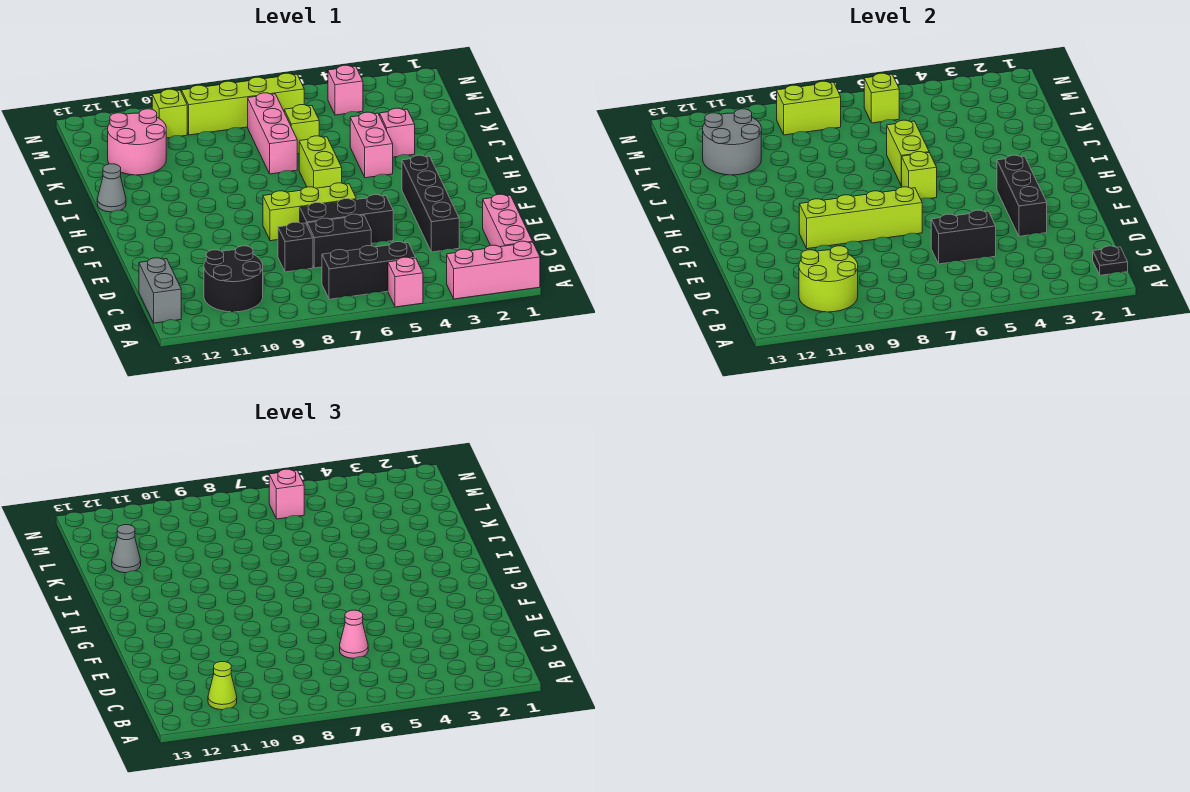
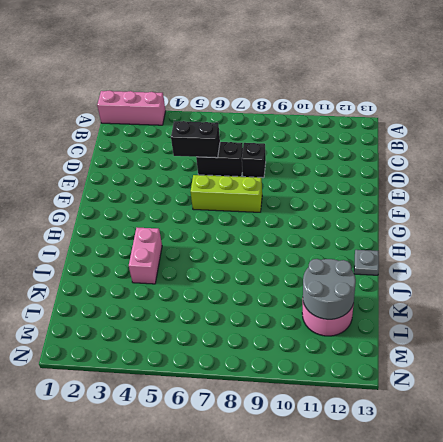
grey plate I13 level 1 -> grey cone I13 level 1
none -> pink brick A5 level 1
none -> pink brick B1:D1 level 1
none -> black brick B5:B7 level 1
none -> black round brick B10:C11 level 1

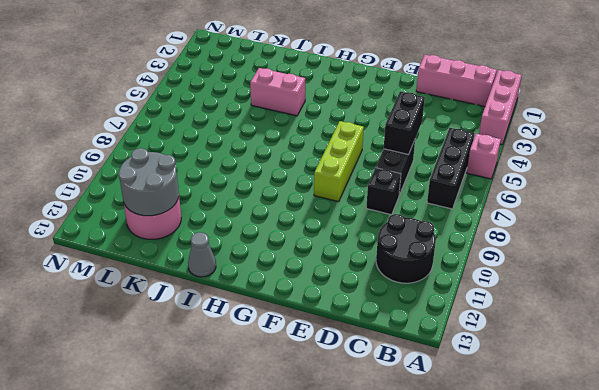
none -> grey brick B13:C13 level 1
none -> black brick D3:G3 level 1
none -> black brick E5:E7 level 1
none -> lime brick H6:I6 level 1

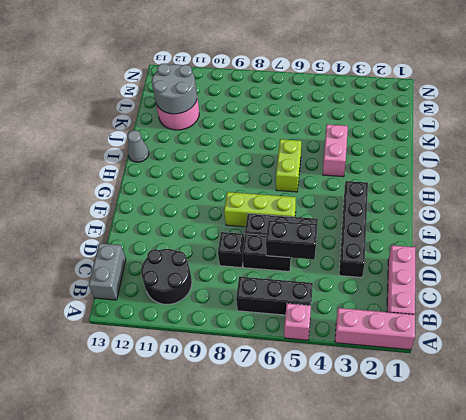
none -> pink brick J3 level 1
none -> pink brick J7:L7 level 1
none -> lime brick K6 level 1
none -> pink brick M4 level 1

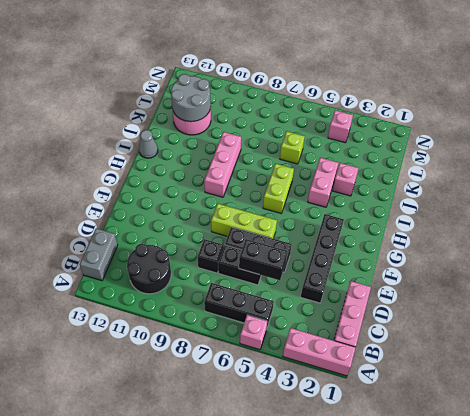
pink brick H9:J9 level 1 -> pink brick J7:L7 level 1
none -> lime brick M6:M9 level 1
none -> lime brick M10 level 1
none -> black plate B1 level 2
none -> lime round brick B10:C11 level 2

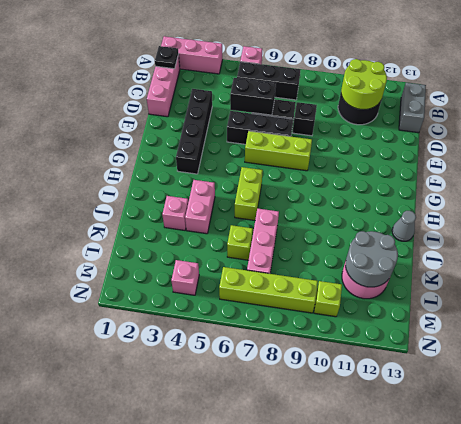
none -> black brick E3:G3 level 2
none -> lime brick F7:F10 level 2
none -> lime brick H6 level 2
none -> lime brick I6:J6 level 2

